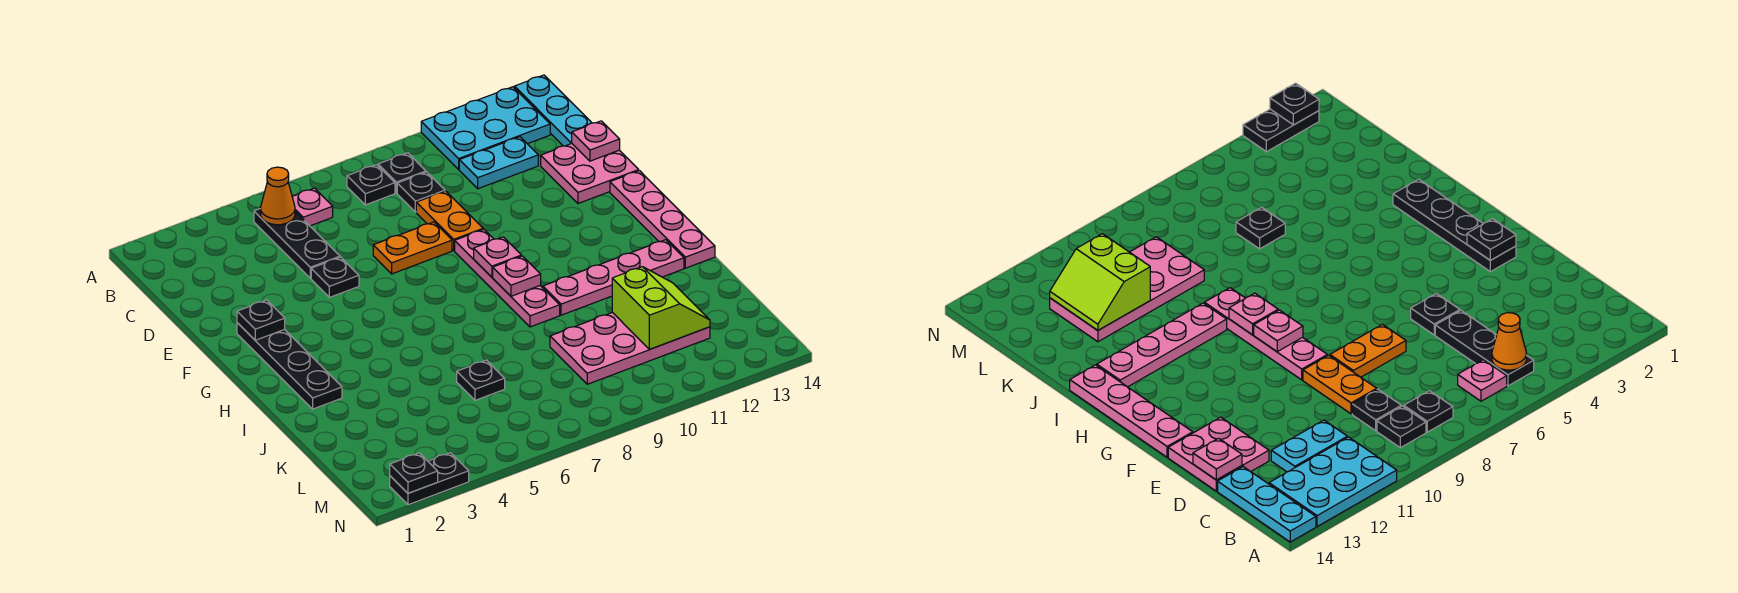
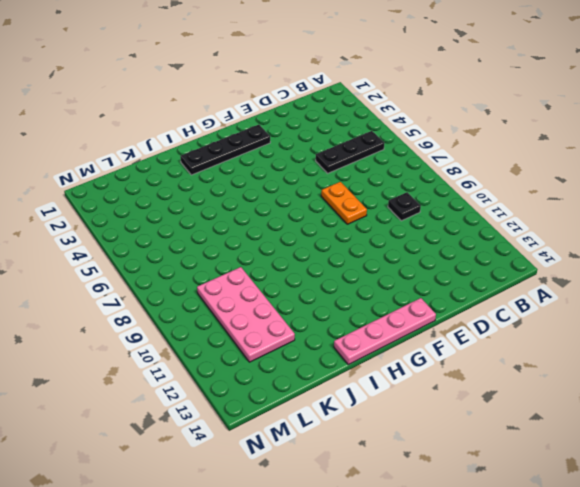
none -> cyan plate A11:B13 level 1
none -> cyan plate A14:C14 level 1
none -> pink plate B6 level 1

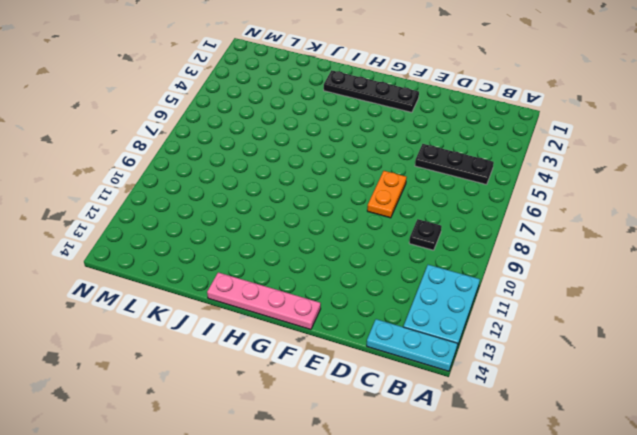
none -> pink plate B6 level 1
none -> black plate B8 level 1
none -> black plate B9 level 1

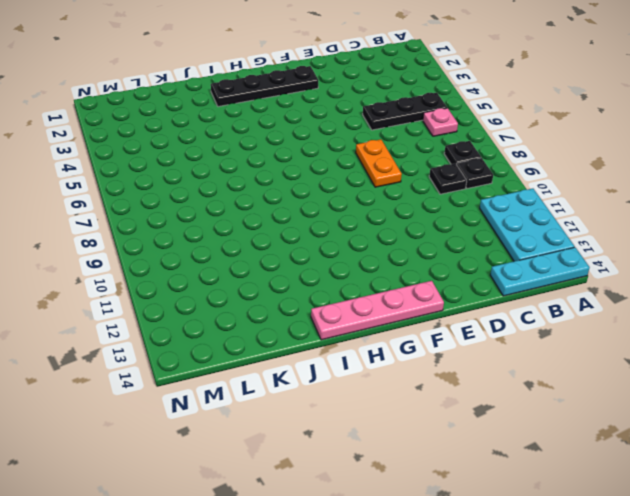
none -> cyan plate C11:C12 level 1
none -> orange plate D9:E9 level 1
none -> pink plate D13:E14 level 1

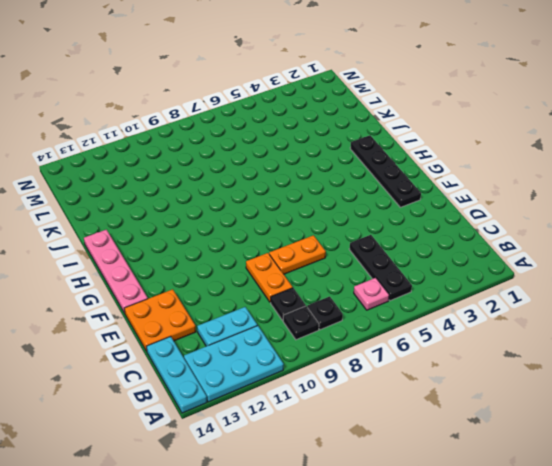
orange plate D13:E14 level 1 -> pink plate D13:E14 level 1
none -> black plate E5 level 1
none -> pink plate F9:I9 level 1
none -> pink plate I10:I13 level 1

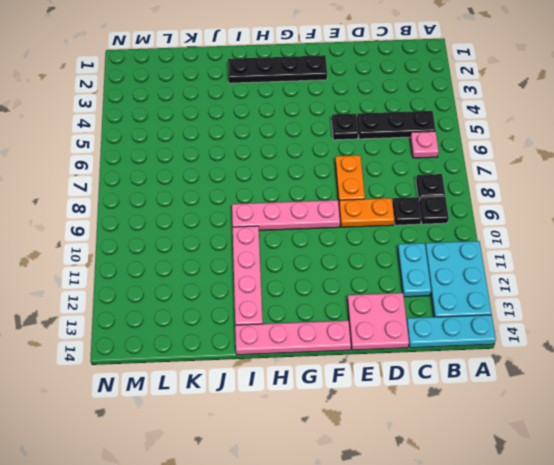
none -> black plate K6 level 1
none -> pink plate K9:L12 level 1
none -> black plate N2:N3 level 1

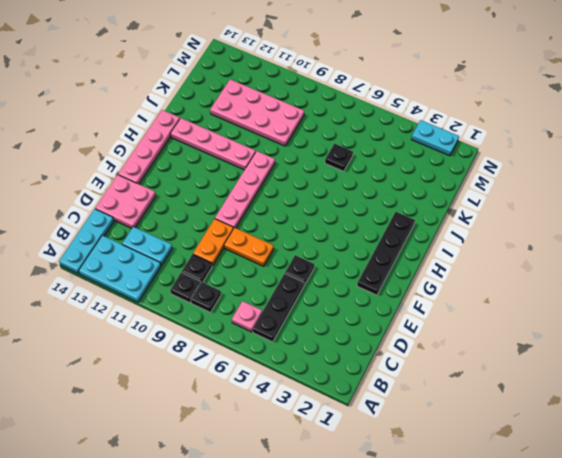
cyan plate N2:N3 level 1 -> black plate N2:N3 level 1
none -> orange cone B5 level 2
none -> pink plate D14 level 2
none -> black plate F2 level 2

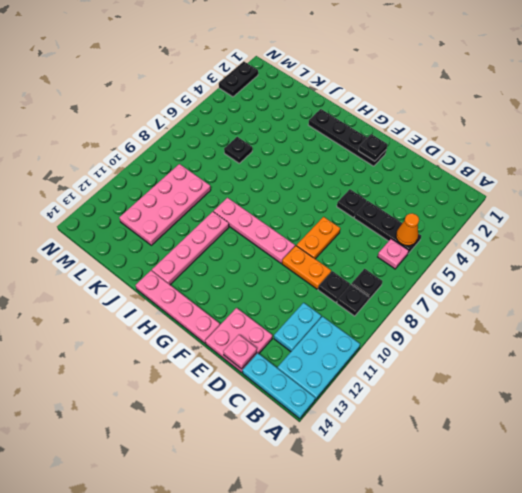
none -> pink plate G9 level 2
none -> pink plate H9 level 2
none -> lime slope K11:L12 level 2 top 11

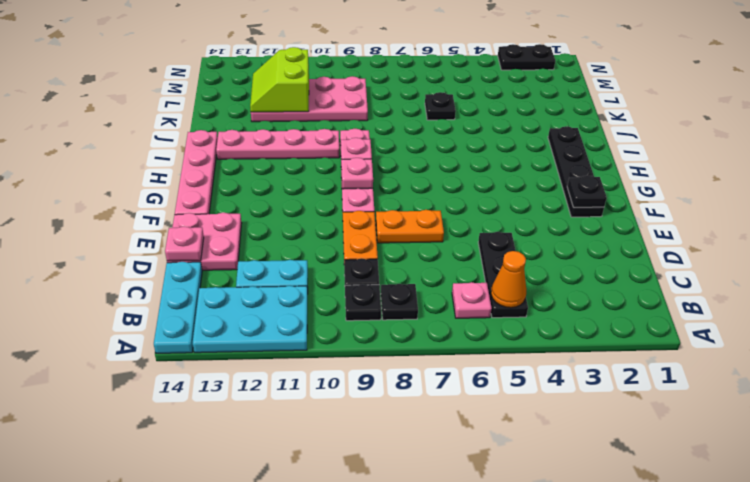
none -> black plate E5 level 1
none -> black plate N2 level 2

